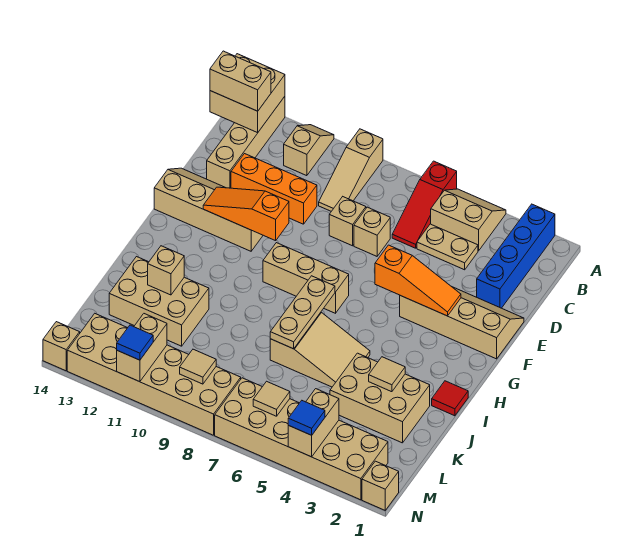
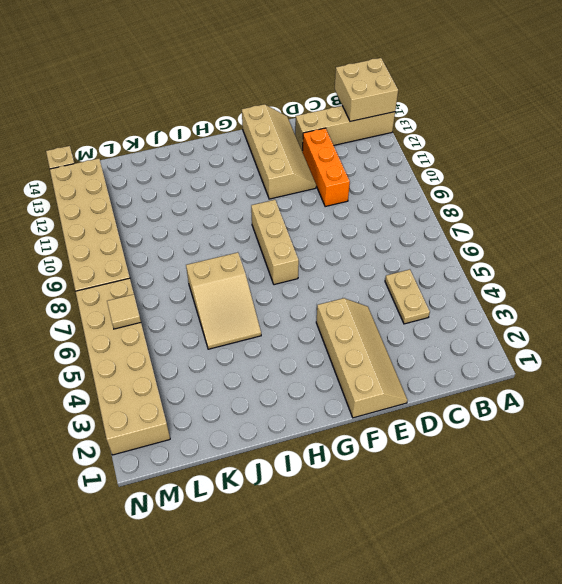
none -> blue brick A2:D2 level 1
none -> tan slope A4:B5 level 1 top B
none -> red slope A6:C6 level 1 top A
none -> tan slope A9:C9 level 1 top A

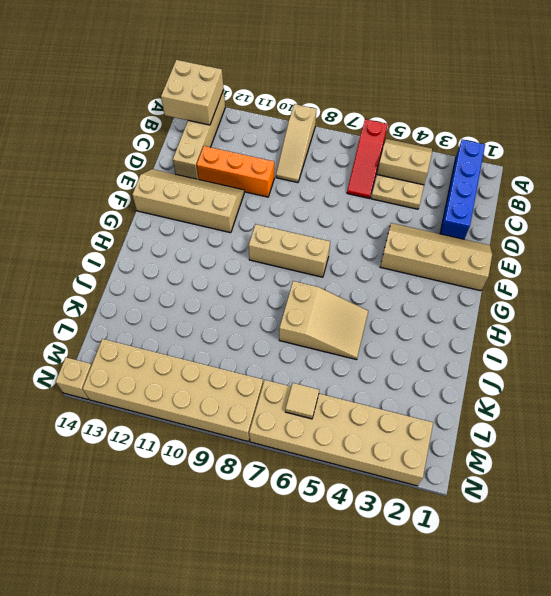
none -> tan slope A11:B11 level 1 top B
none -> tan brick D7 level 1
none -> tan brick D8 level 1
none -> red tile I1 level 1

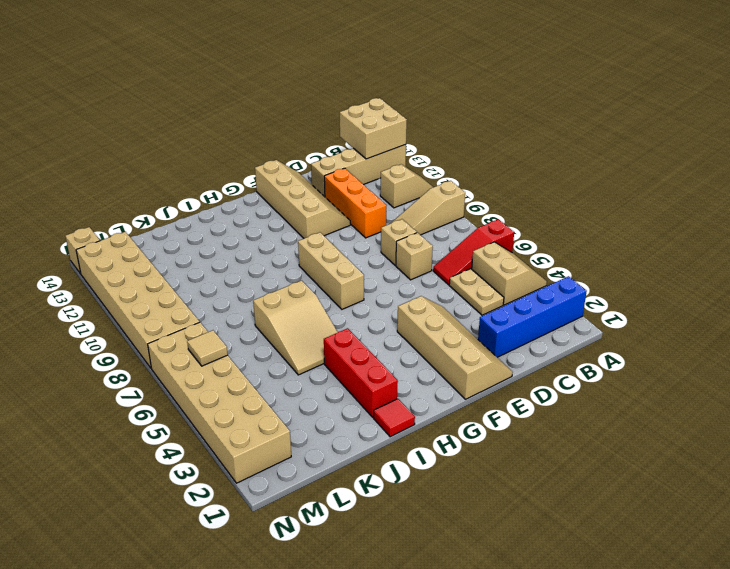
red brick I2:I4 level 1 -> none
none -> tan brick J2:K4 level 1
none -> tan brick J11:K13 level 1
none -> tan brick N1 level 1
none -> orange slope F3:F5 level 2 top 5

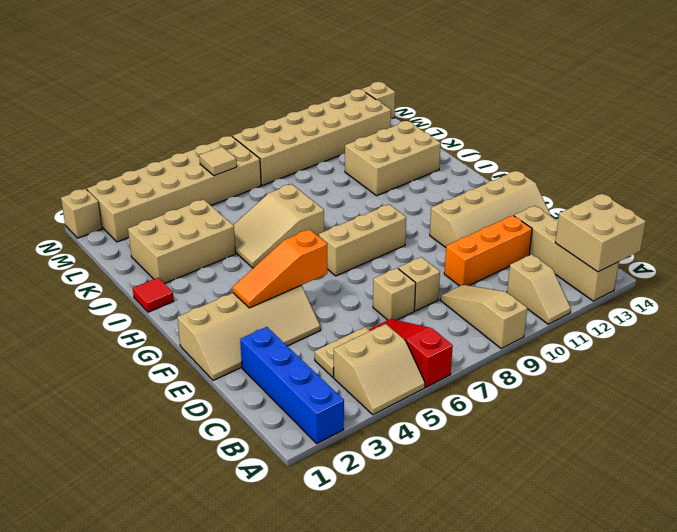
none -> orange slope F10:F12 level 2 top 10
none -> tan plate H7:J7 level 2
none -> tan tile J3 level 2
none -> tan brick J12 level 2

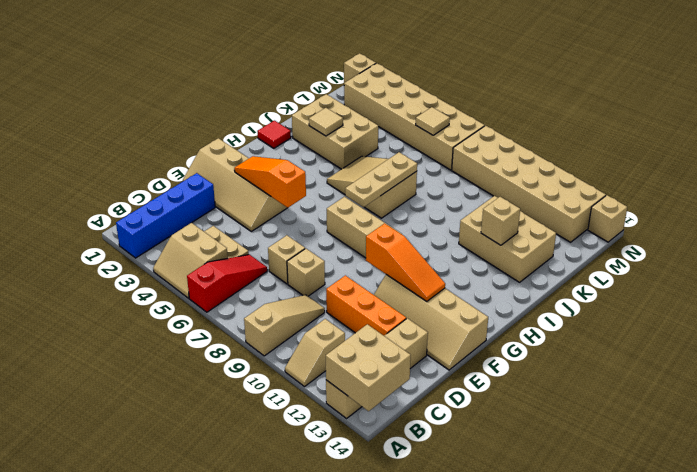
none -> tan brick M4:N4 level 2
none -> tan tile M9 level 2
none -> tan brick M11:N11 level 2
none -> tan brick B13:B14 level 3

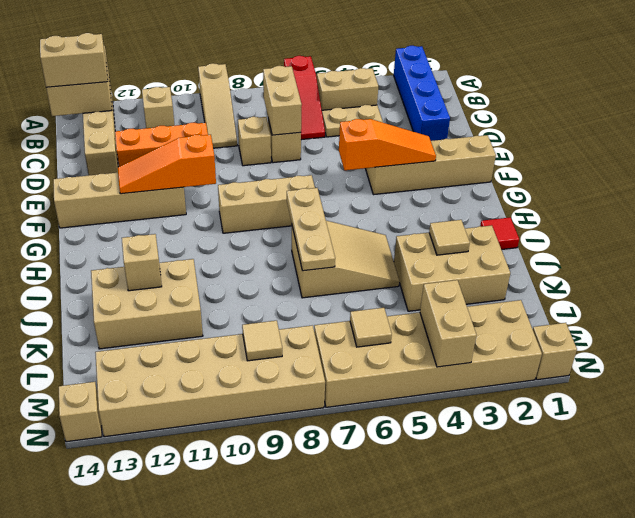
tan brick C7:D7 level 2 -> tan brick M11:N11 level 2
none -> blue tile N4 level 3
none -> blue tile N11 level 3

